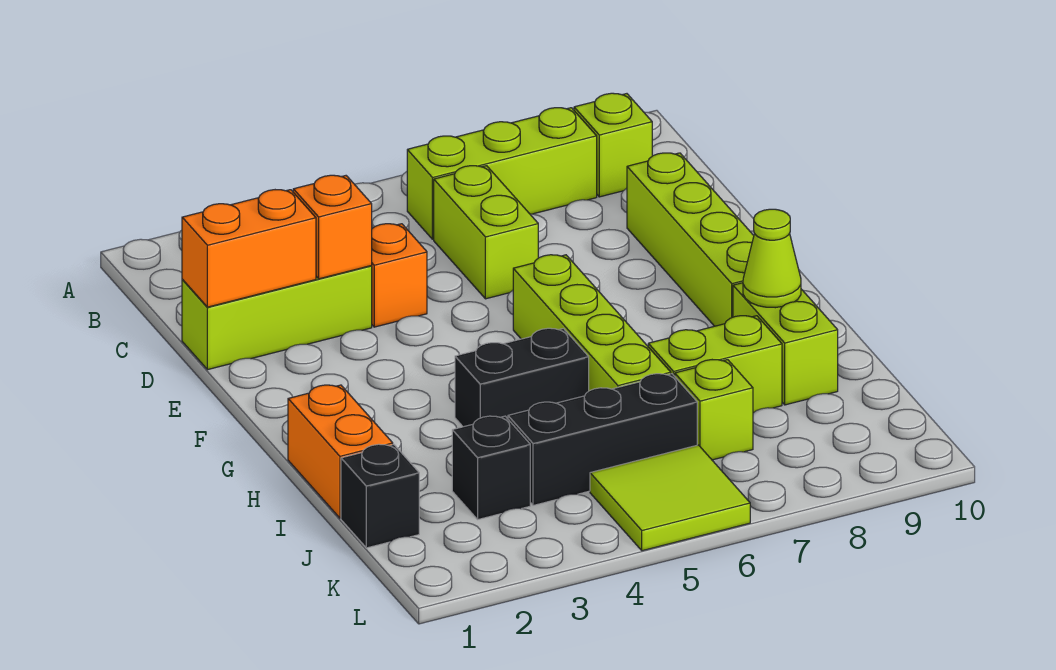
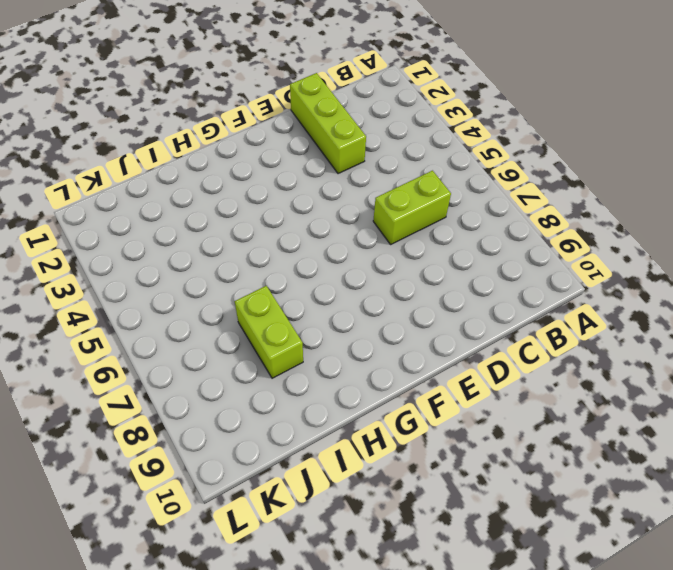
none -> lime brick B6:B8 level 1
none -> lime brick B9 level 1
none -> orange brick D4 level 1

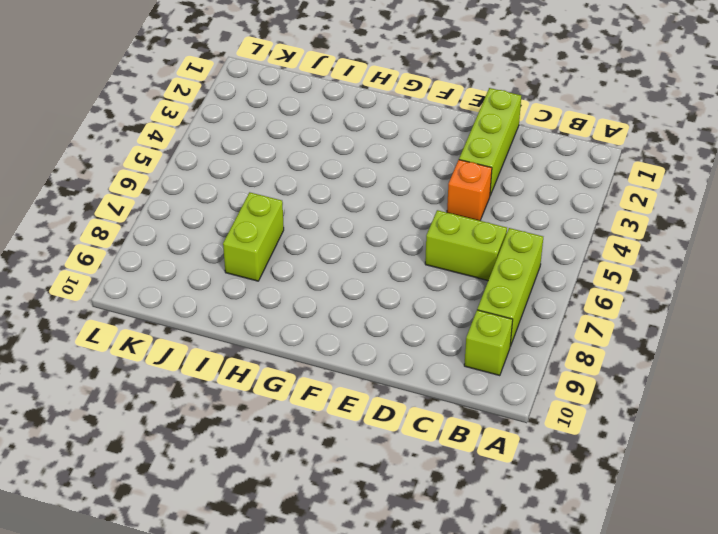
none -> lime brick D9:G9 level 1
none -> lime brick F6:I6 level 1
none -> orange brick H1:I1 level 1

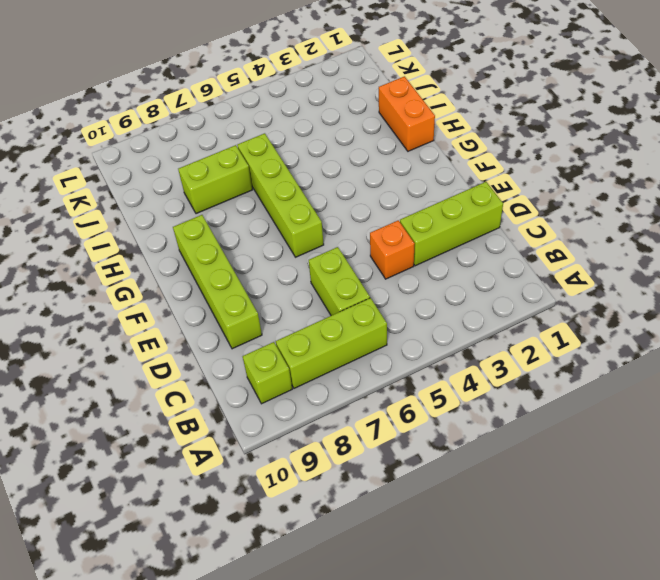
none -> black brick H4:H5 level 1
none -> lime brick H9:I9 level 1
none -> black brick J1 level 1

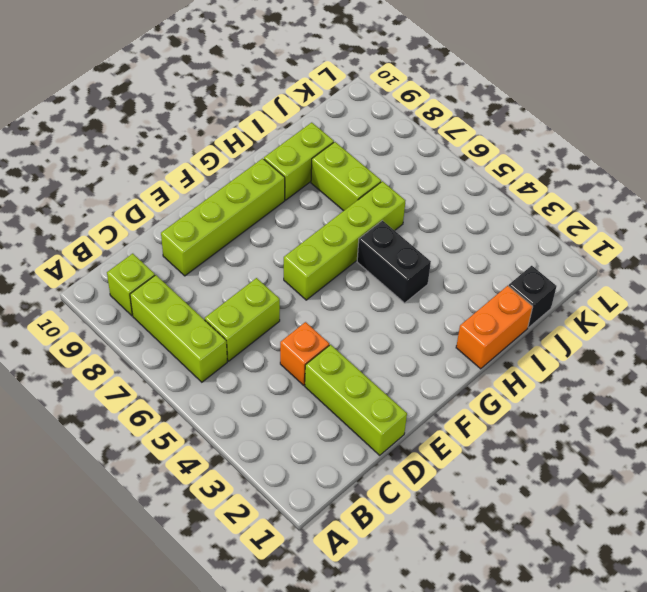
none -> black brick J3 level 1
none -> black brick J4:J6 level 1
none -> lime brick J7 level 1

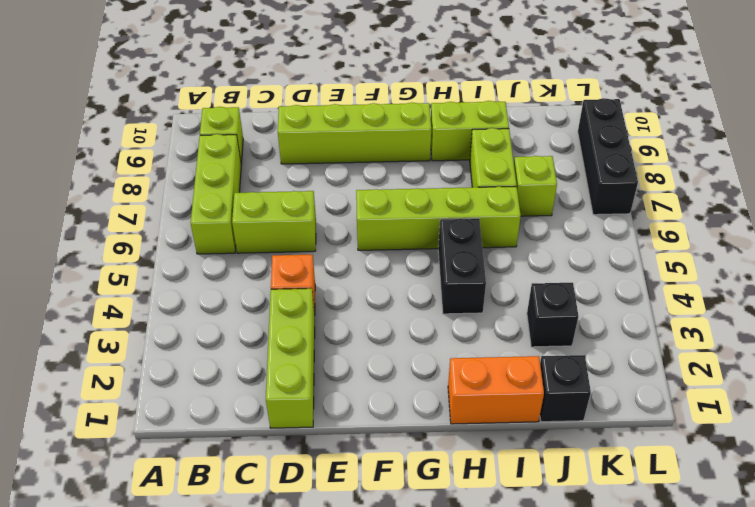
black brick L7:L9 level 1 -> black brick J4:J6 level 1
none -> lime tile K5:L6 level 1
none -> orange brick D1:D2 level 2
none -> orange brick D3 level 2

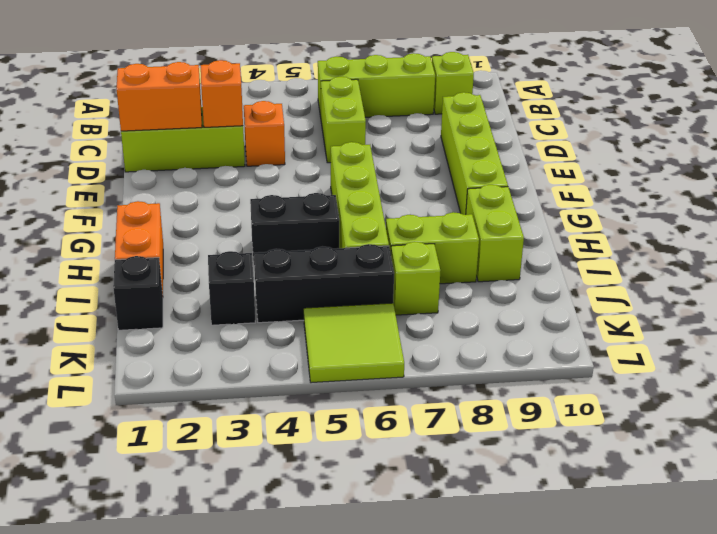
none -> lime cone H9 level 2

